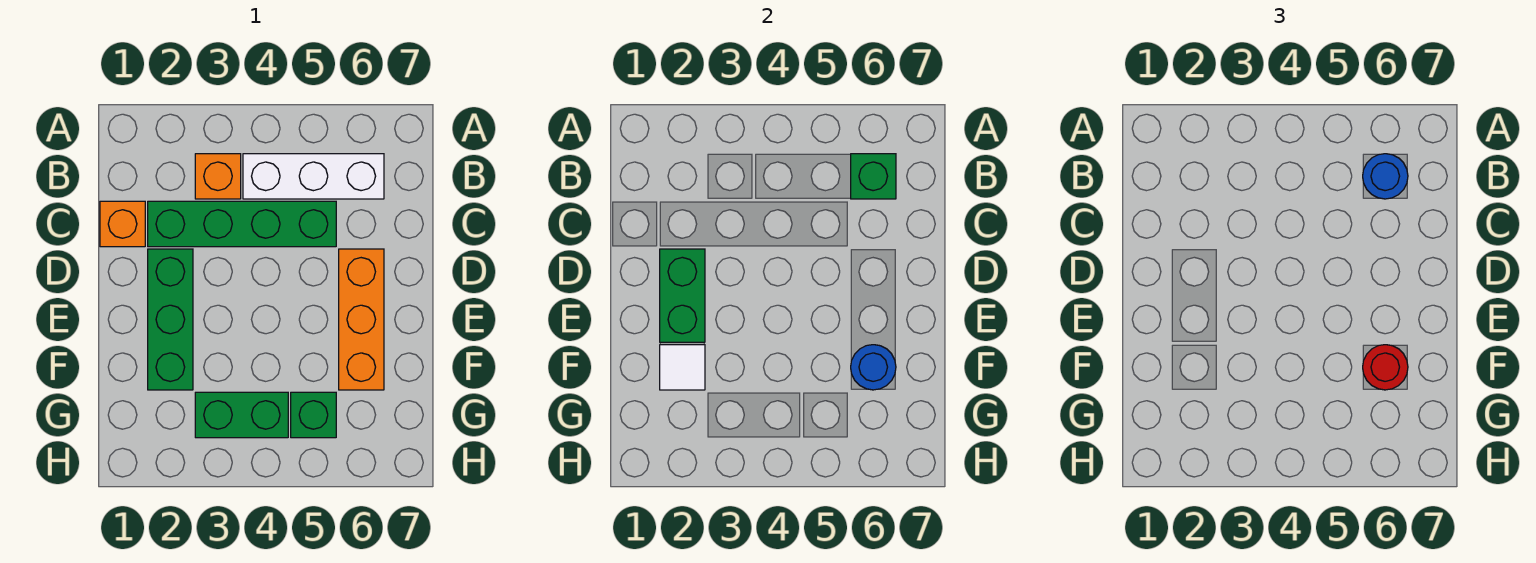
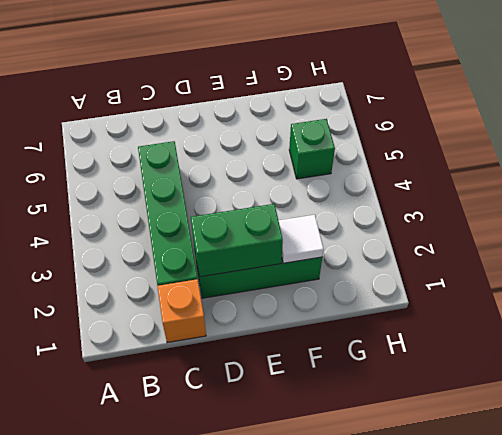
none -> orange brick B3 level 1
none -> white brick B4:B6 level 1
none -> orange brick D6:F6 level 1

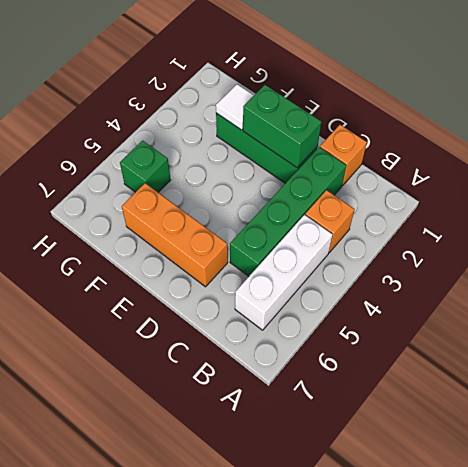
none -> green brick G3:G4 level 1
none -> green brick B6 level 2
none -> blue round brick F6 level 2

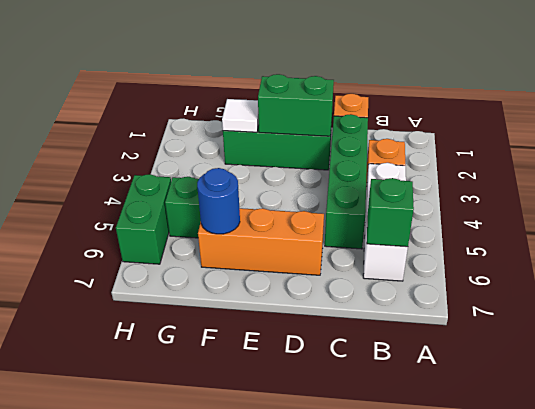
green brick H5:H6 level 1 -> green brick G3:G4 level 1
none -> blue round brick B6 level 3
none -> red round brick F6 level 3

